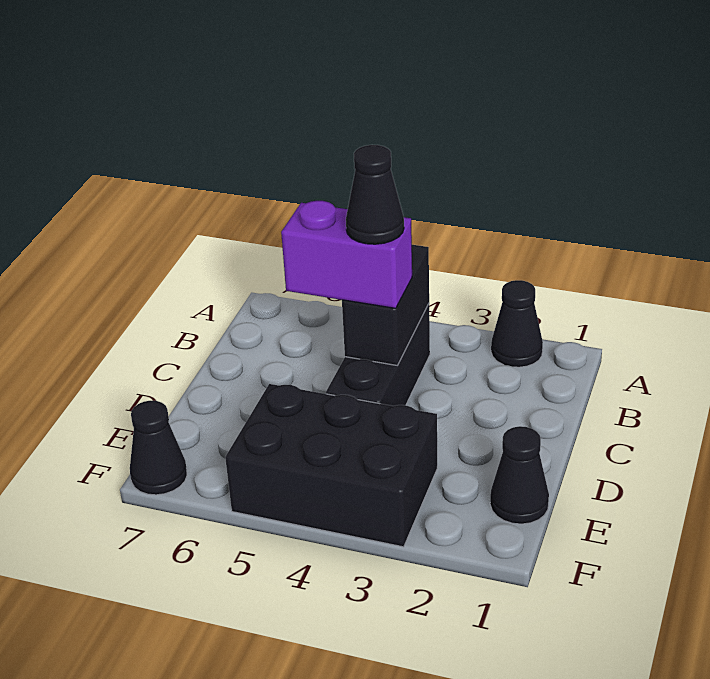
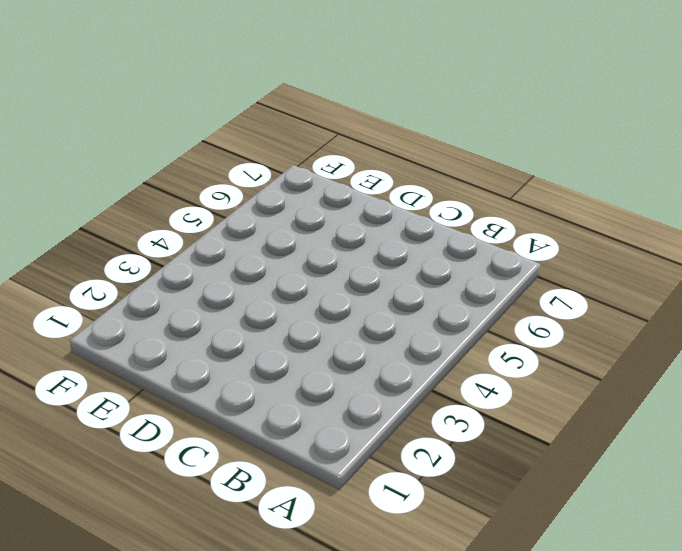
none -> black cone A2 level 1
none -> black brick B4:D4 level 1

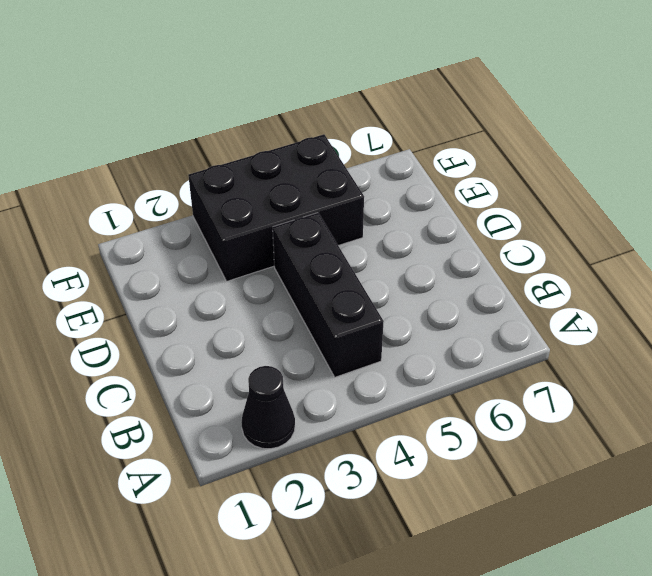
none -> black cone E1 level 1
none -> black cone F7 level 1

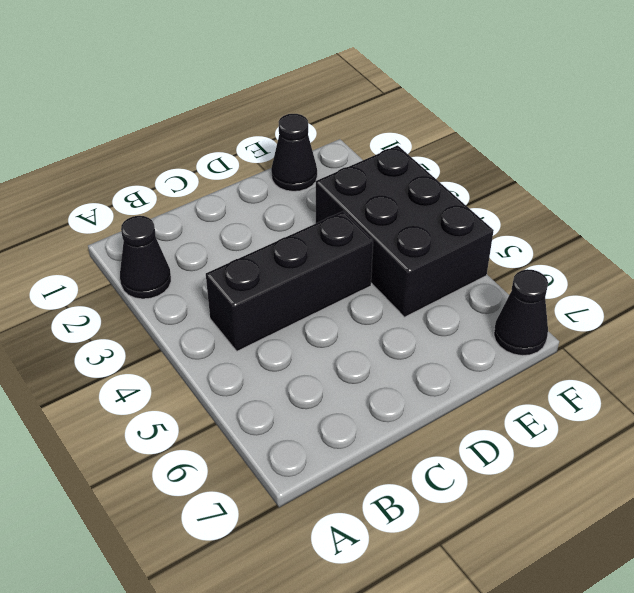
none -> black brick B4:C4 level 2
none -> purple brick C4:C5 level 3

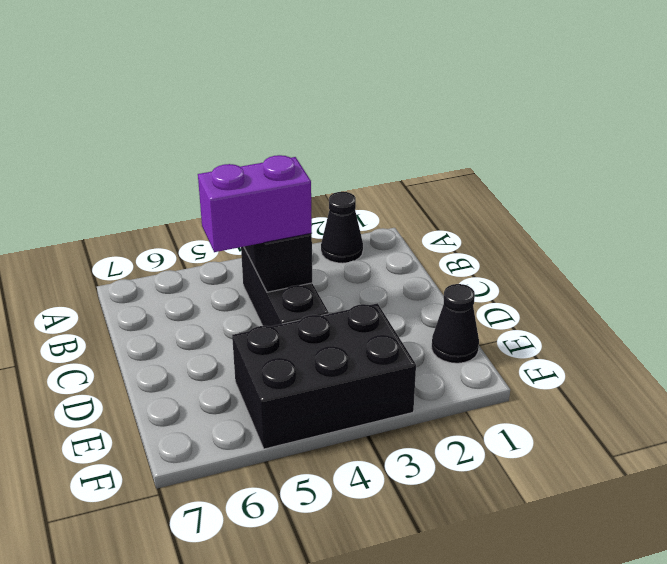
none -> black cone F7 level 1
none -> black cone C4 level 4

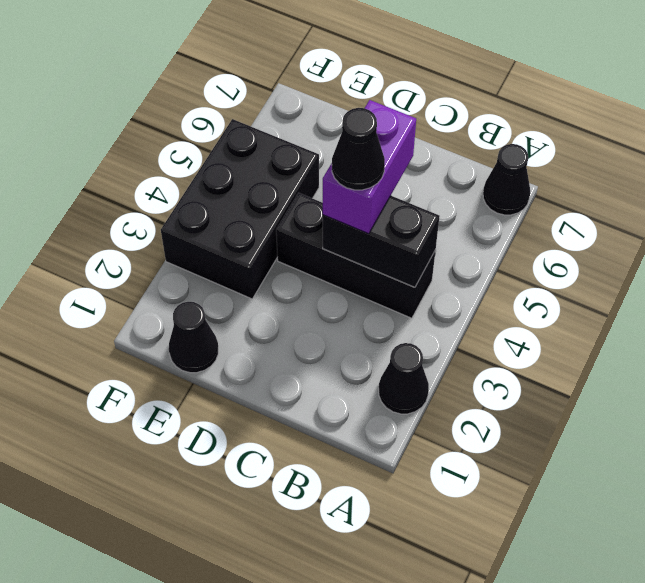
black cone A7 level 1 -> black cone F7 level 1

